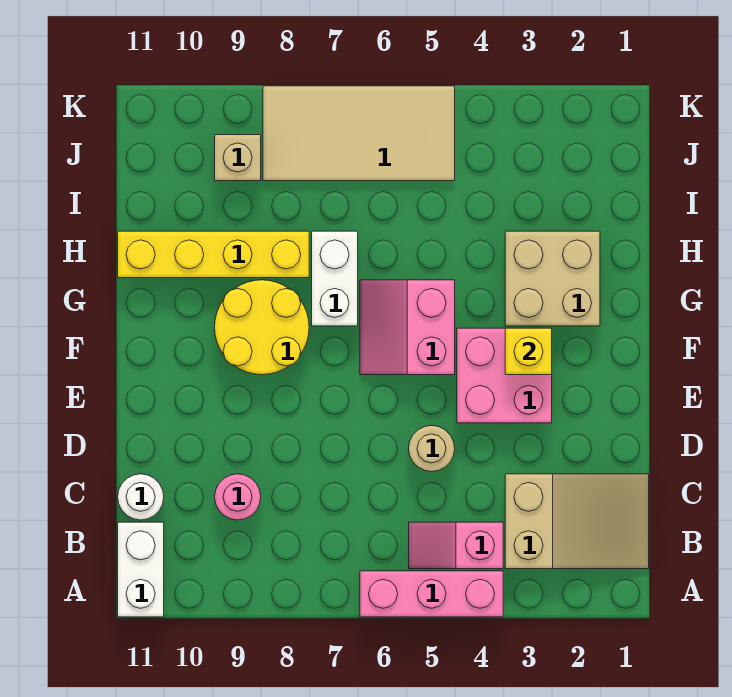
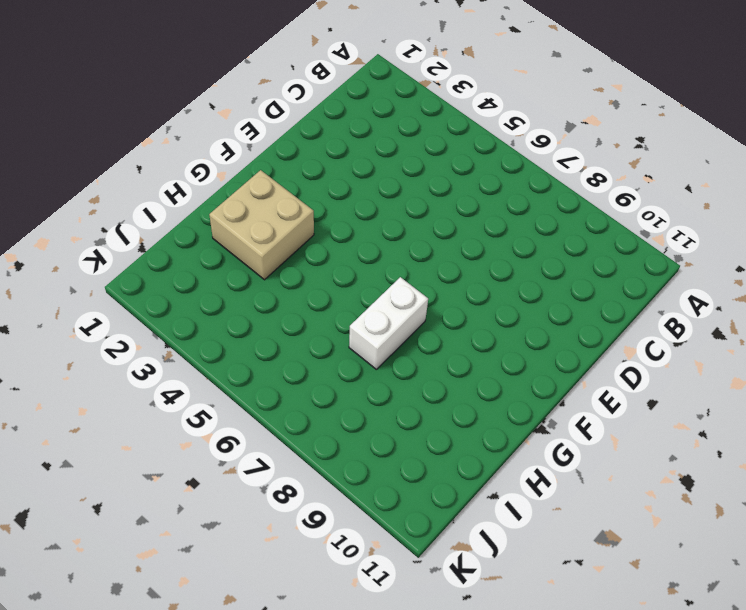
none -> pink brick A4:A6 level 1
none -> white brick A11:B11 level 1
none -> tan slope B1:C3 level 1 top 3

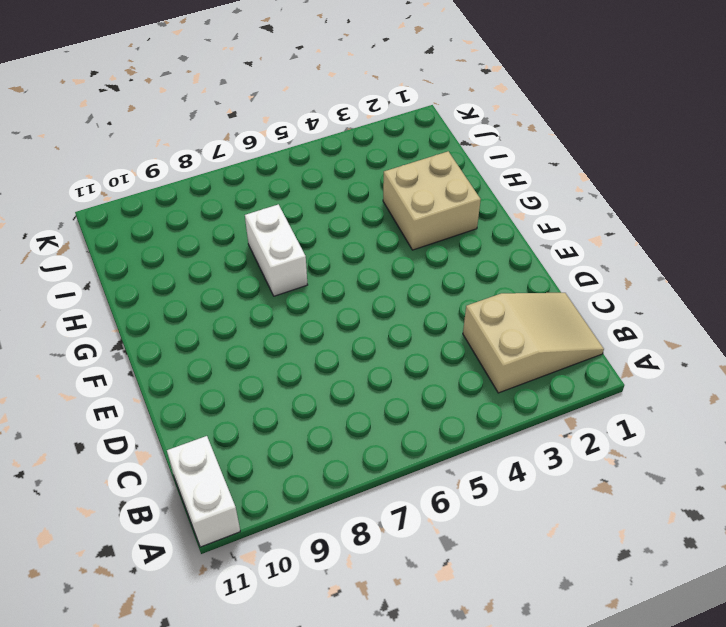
none -> pink brick A4:A6 level 1
none -> pink slope B4:B5 level 1 top 4
none -> pink round brick C9 level 1

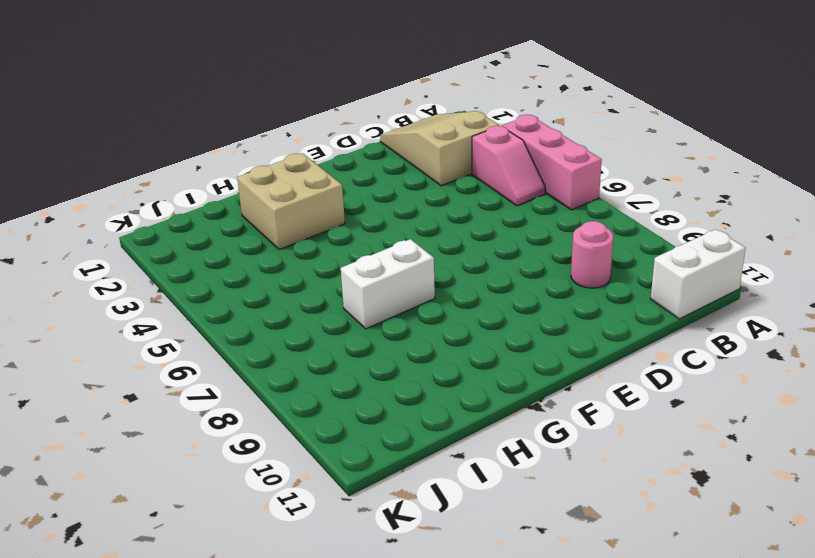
none -> white round brick C11 level 1
none -> tan round brick D5 level 1
none -> pink brick E3:F4 level 1

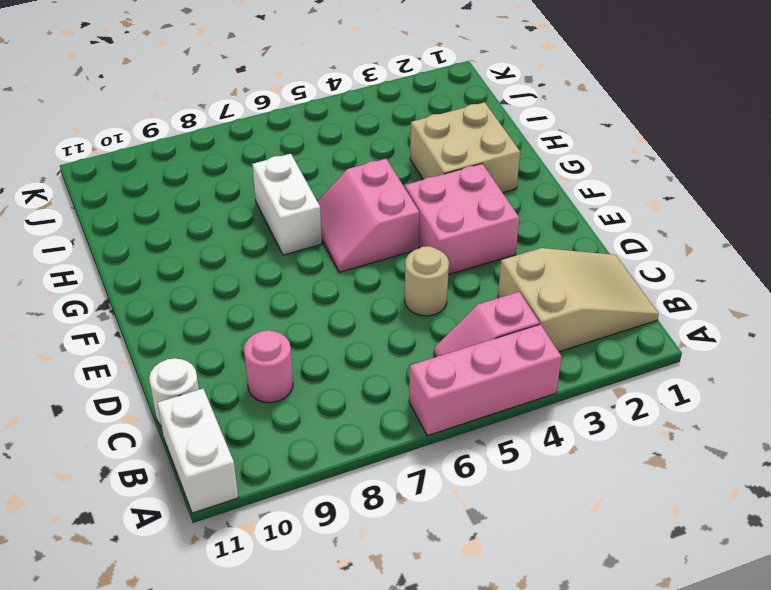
none -> yellow round brick F8:G9 level 1
none -> yellow brick H8:H11 level 1
none -> tan tile J5:K8 level 1

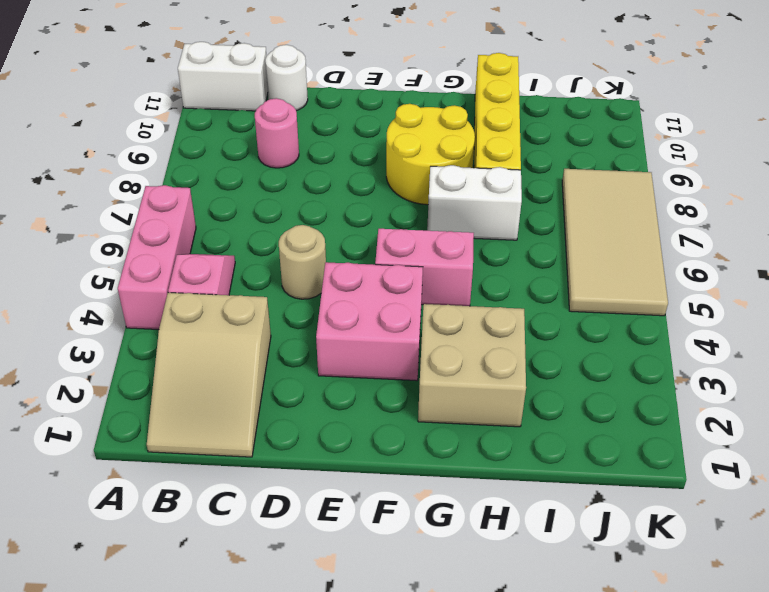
none -> tan brick J9 level 1
none -> yellow brick F3 level 2

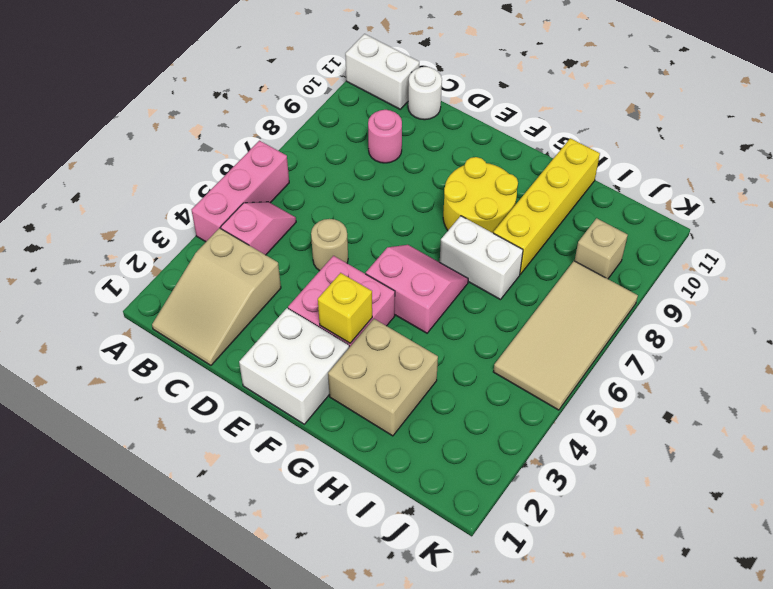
white brick E1:F2 level 1 -> none

